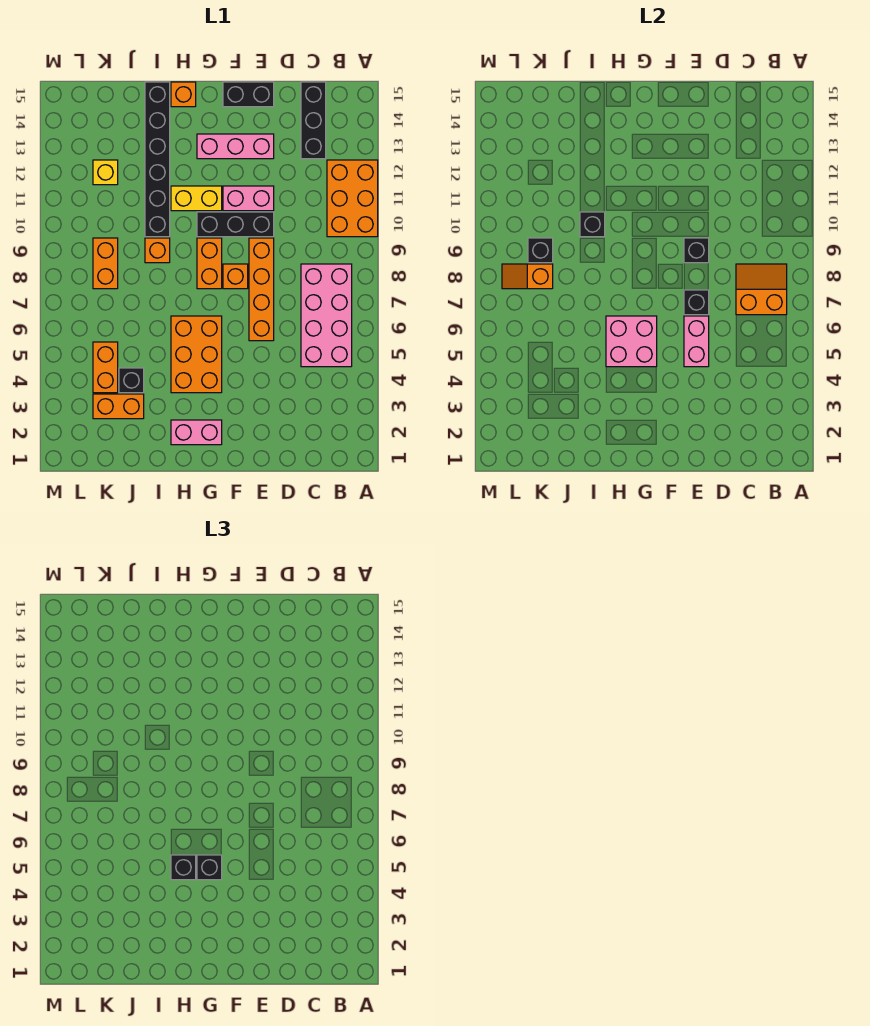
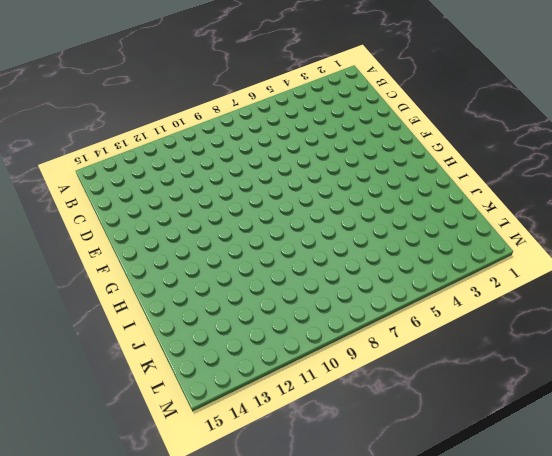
none -> orange brick A10:B12 level 1
none -> pink brick B5:C8 level 1
none -> black brick C13:C15 level 1
none -> orange brick E6:E9 level 1

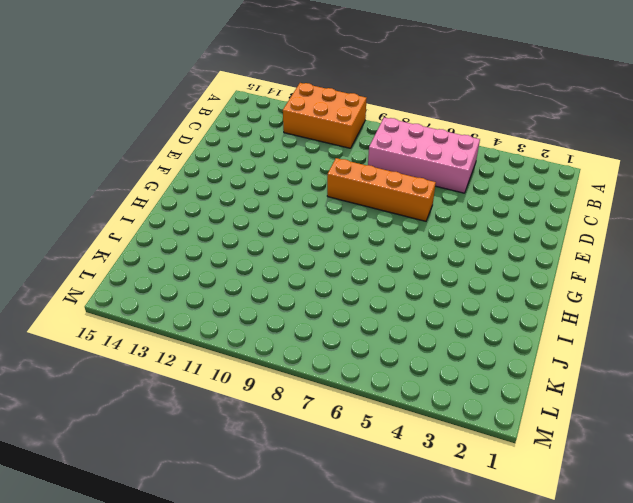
none -> black brick C13:C15 level 1
none -> black brick E10:G10 level 1
none -> pink brick E11:F11 level 1
none -> pink brick E13:G13 level 1

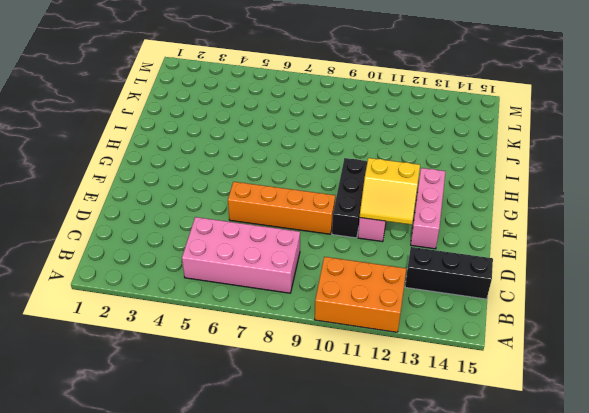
yellow slope E11:F12 level 2 top F -> none
none -> black brick E15:F15 level 1
none -> orange brick F8 level 1
none -> pink brick G2:H2 level 1
none -> orange brick G4:H6 level 1

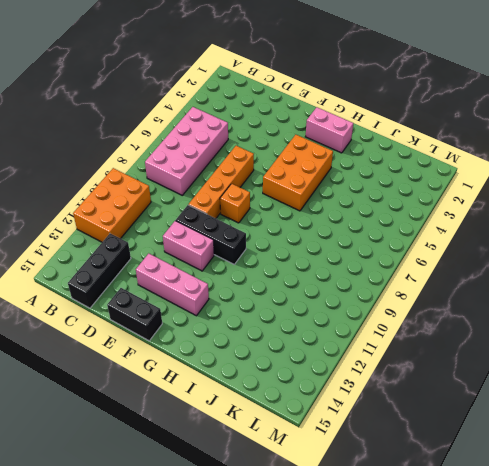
none -> orange brick G8:G9 level 1
none -> yellow brick G11:H11 level 1
none -> orange brick H15 level 1
none -> orange brick I9 level 1

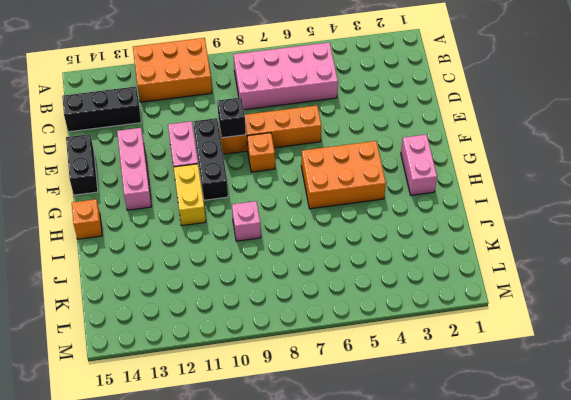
pink brick I9 level 1 -> orange brick I9 level 1
none -> orange brick G8:G9 level 1
none -> black brick I10:I15 level 1
none -> orange brick J3:K3 level 1
none -> black brick J4 level 1

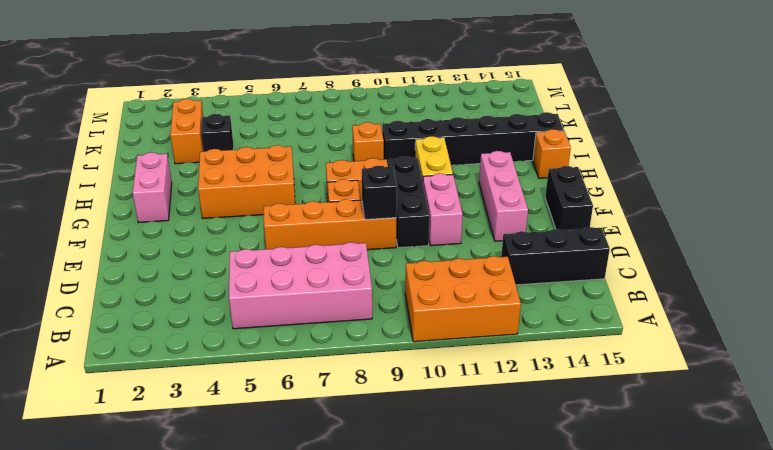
none -> orange brick K4:K5 level 1
none -> orange brick K8:K9 level 1
none -> yellow brick K12 level 1
none -> orange slope B7:C8 level 2 top 7

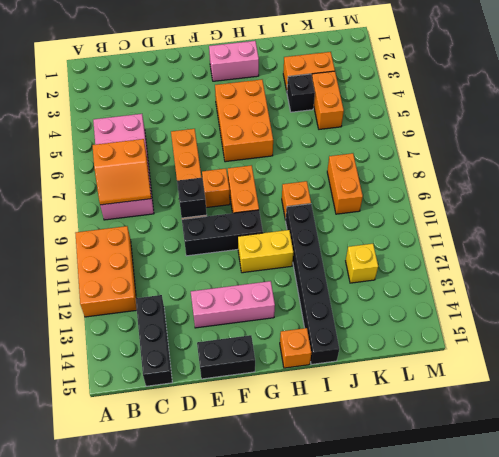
none -> pink brick E11:F11 level 1
none -> pink brick E5:E6 level 2
none -> black brick E7 level 2
none -> pink brick G5:H6 level 2

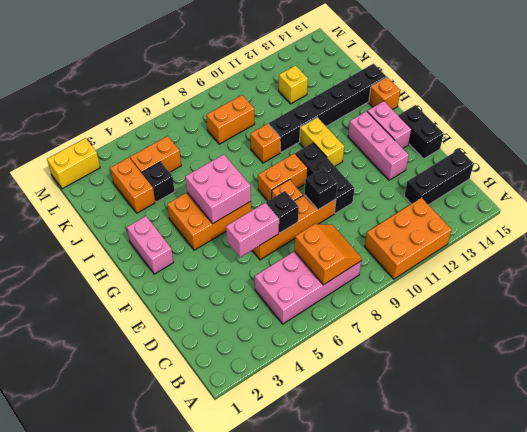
pink brick F14:G14 level 1 -> pink brick E11:F11 level 1
yellow brick M1:M2 level 1 -> none
none -> black brick I10 level 2
none -> orange slope K8:L8 level 2 top K
none -> black brick K9 level 2
none -> black brick G5 level 3

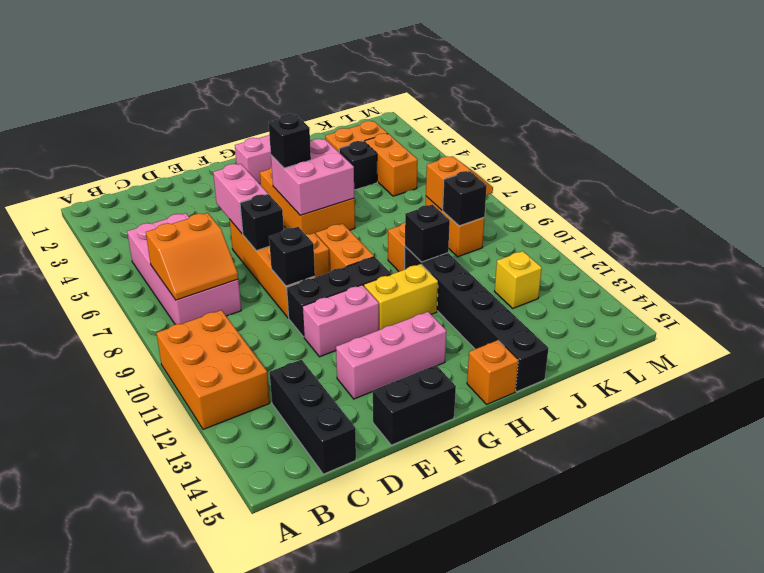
none -> black brick H5 level 3

